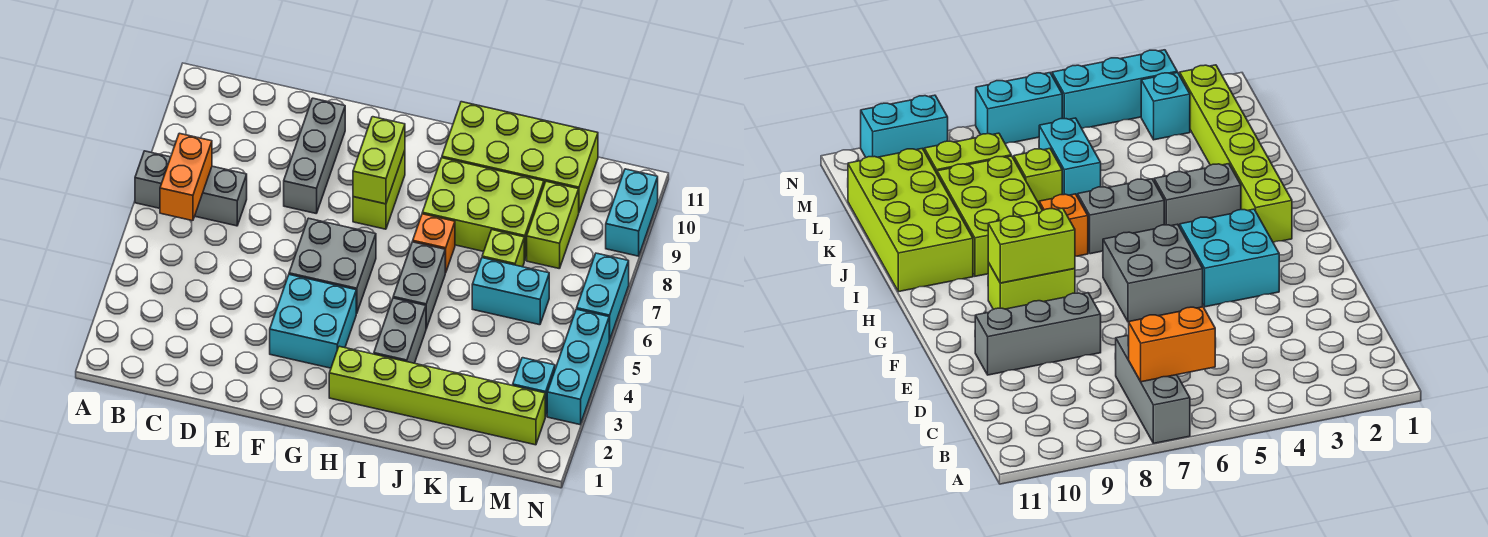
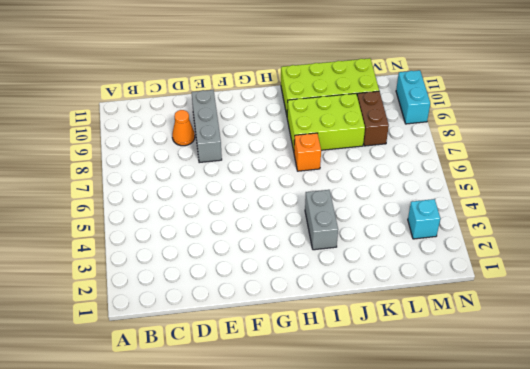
orange cone D9 level 1 -> none
brown brick L8:L9 level 1 -> lime brick L8:L9 level 1
none -> grey brick A7:C7 level 1
none -> cyan brick F3:G4 level 1
none -> grey brick F5:G6 level 1

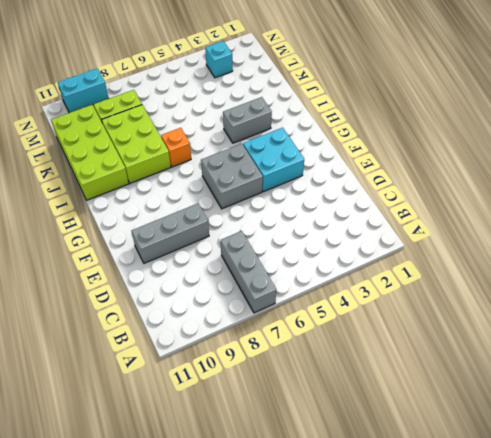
none -> lime brick G8:G9 level 1
none -> lime brick H2:M2 level 1
none -> grey brick I5:I6 level 1

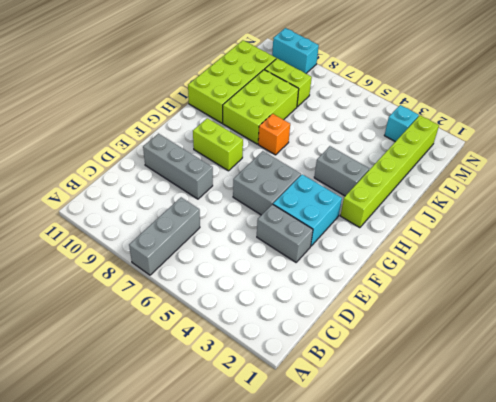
grey brick E3:E4 level 1 -> grey brick I5:I6 level 1
none -> cyan brick K6:L6 level 1
none -> lime brick K7 level 1
none -> cyan brick N3:N5 level 1

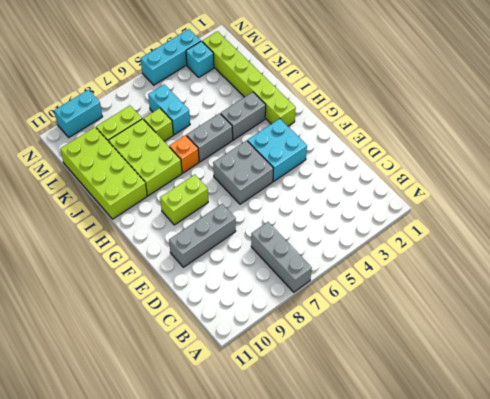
none -> cyan brick N6:N7 level 1
none -> orange brick B6:B7 level 2
none -> lime brick G8:G9 level 2

